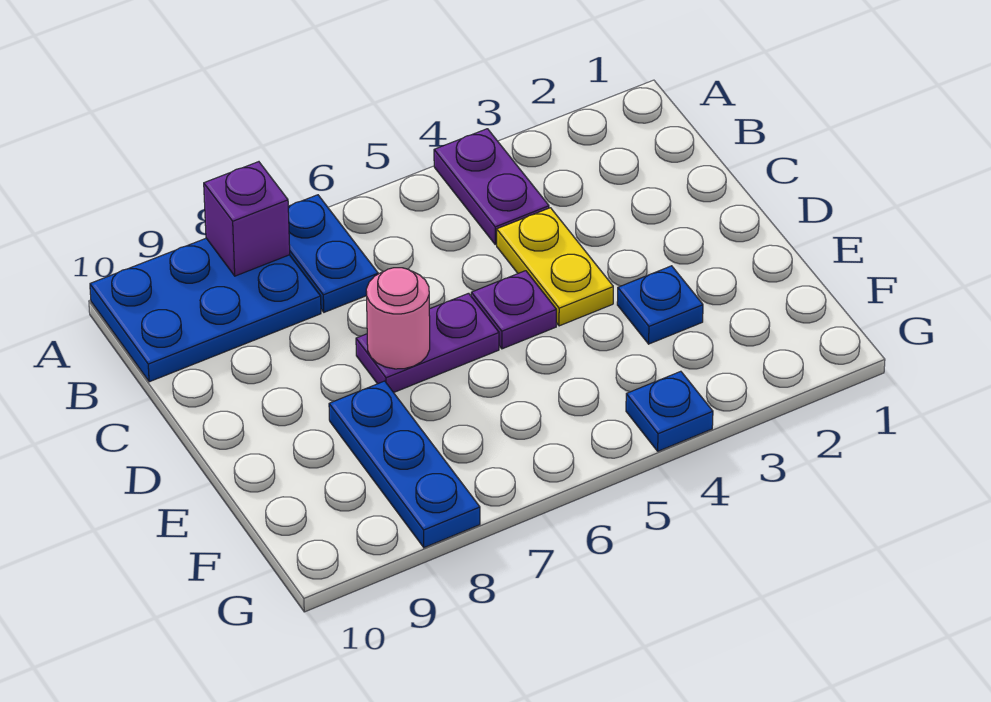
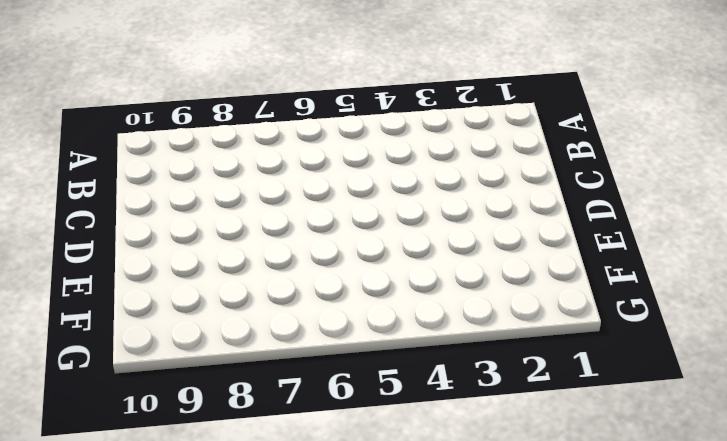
none -> purple plate A4:B4 level 1
none -> blue plate A7:B7 level 1

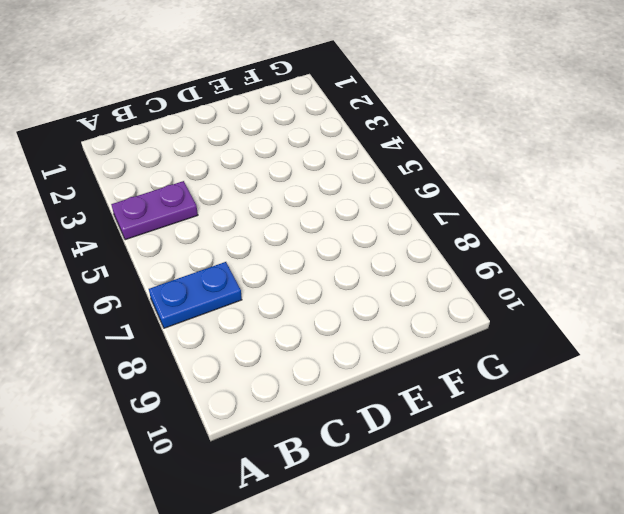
none -> blue plate A8:B10 level 1
none -> yellow plate C4:D4 level 1

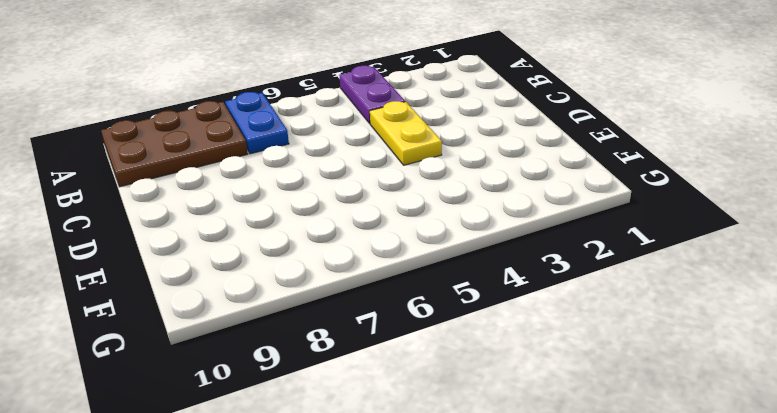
brown plate A8:B10 level 1 -> blue plate A8:B10 level 1
none -> purple plate D5 level 1
none -> purple plate D6:D7 level 1

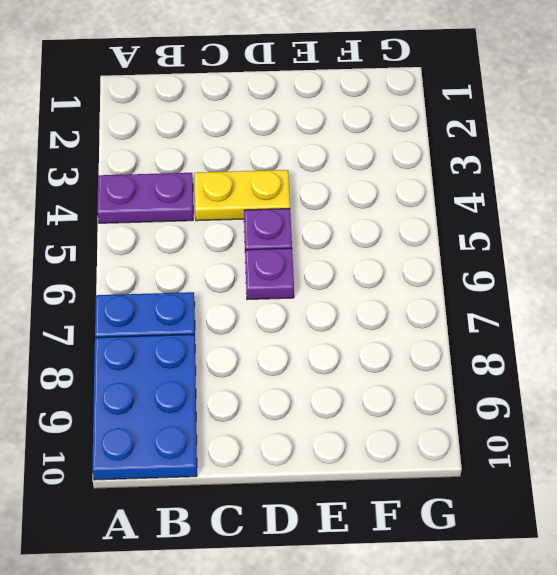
purple plate D6 level 1 -> purple plate D6:D7 level 1
none -> blue plate E3 level 1
none -> blue plate E8:G8 level 1

